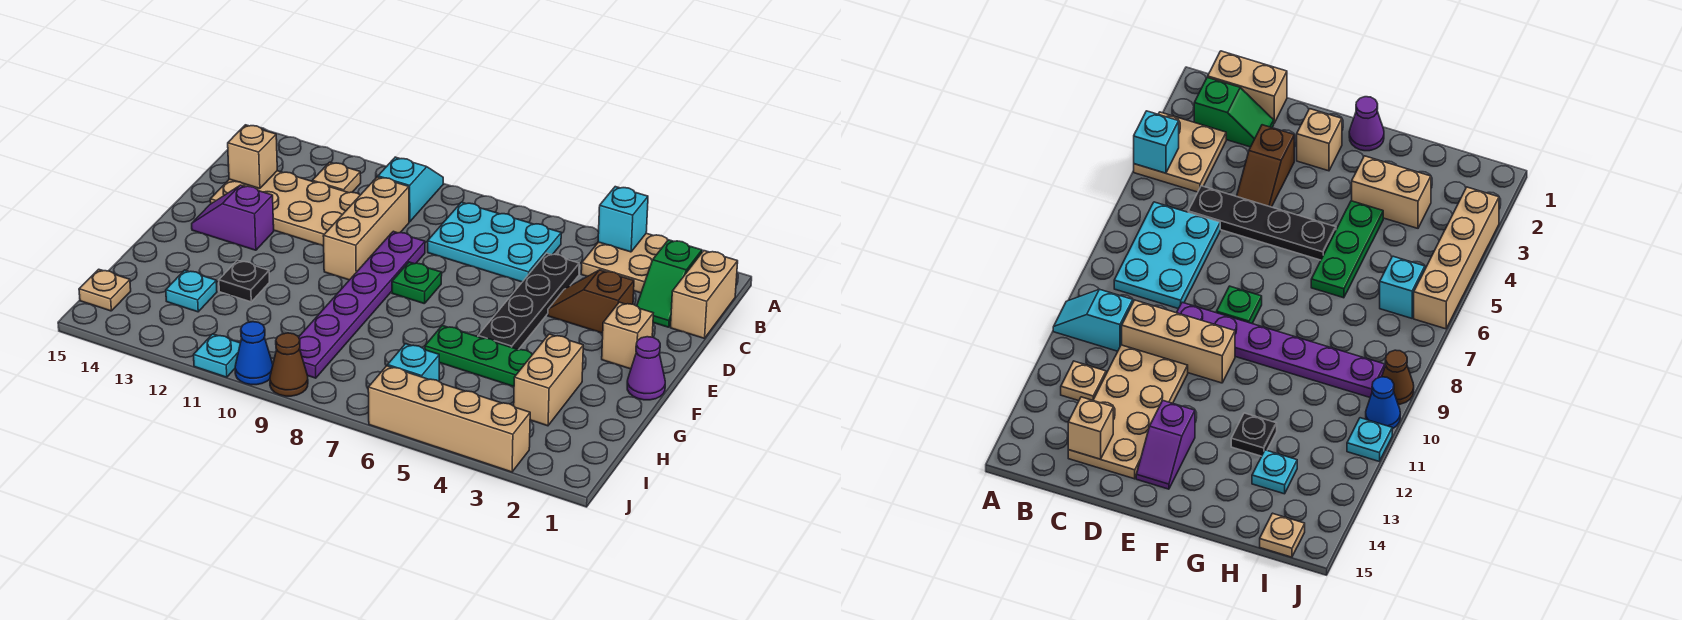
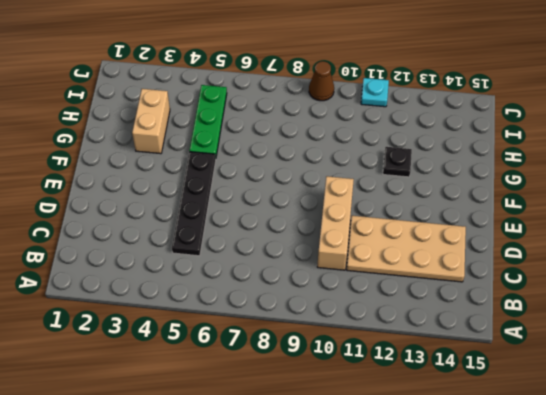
green plate G5:I5 level 1 -> green plate G4:G6 level 1
none -> tan plate A3:B4 level 1
none -> cyan slope A10:B10 level 1 top B
none -> tan brick B1:C1 level 1

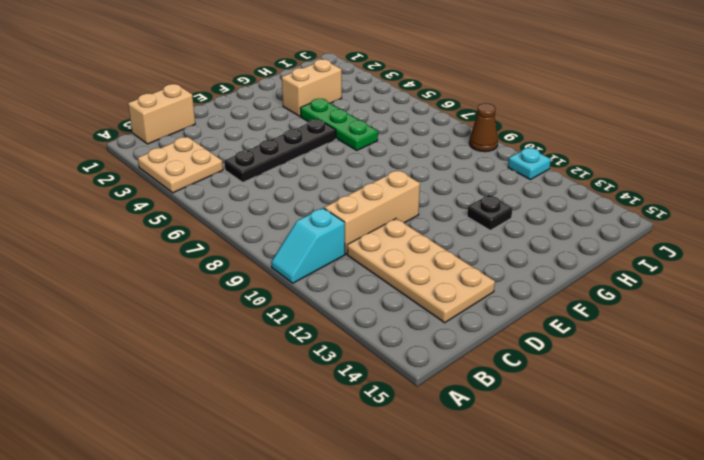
none -> green slope B2:C2 level 1 top B
none -> cyan plate B6:C8 level 1
none -> tan plate B12 level 1

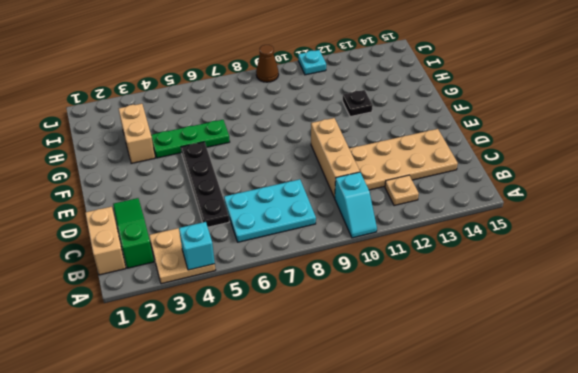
green slope B2:D2 level 1 top B -> green slope B2:C2 level 1 top B
none -> brown slope D3:D4 level 1 top 3
none -> purple plate D9:I9 level 1
none -> tan brick E2 level 1

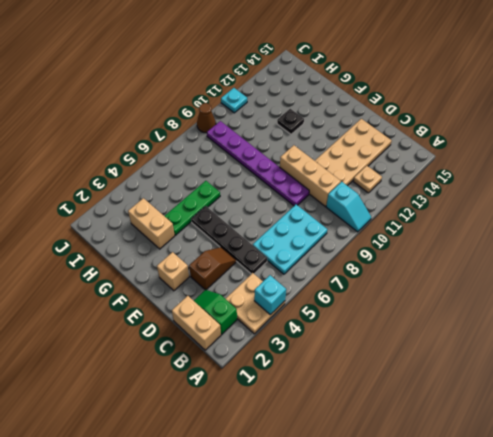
none -> green plate E8 level 1
none -> purple slope E13:E14 level 1 top 13
none -> purple cone F1 level 1

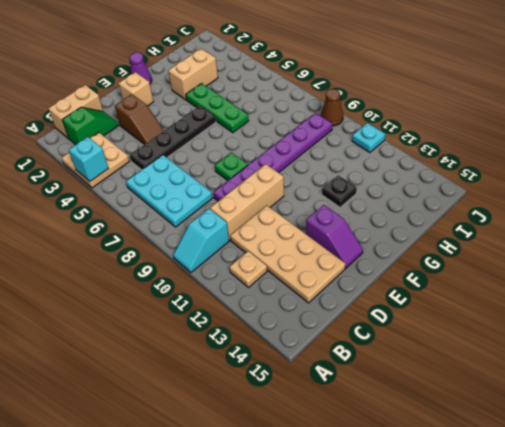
none -> cyan plate H13 level 1
none -> cyan brick I6 level 1
none -> tan plate I15 level 1

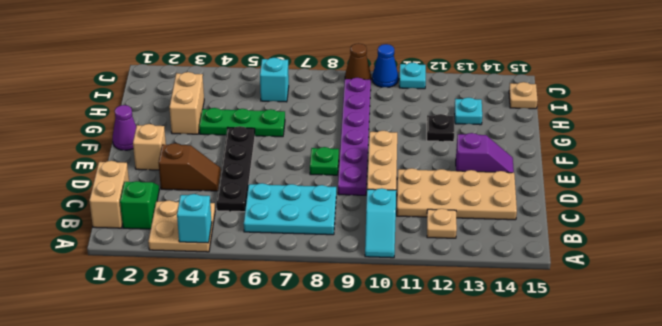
none -> tan brick J3:J6 level 1
none -> tan brick C14 level 2

